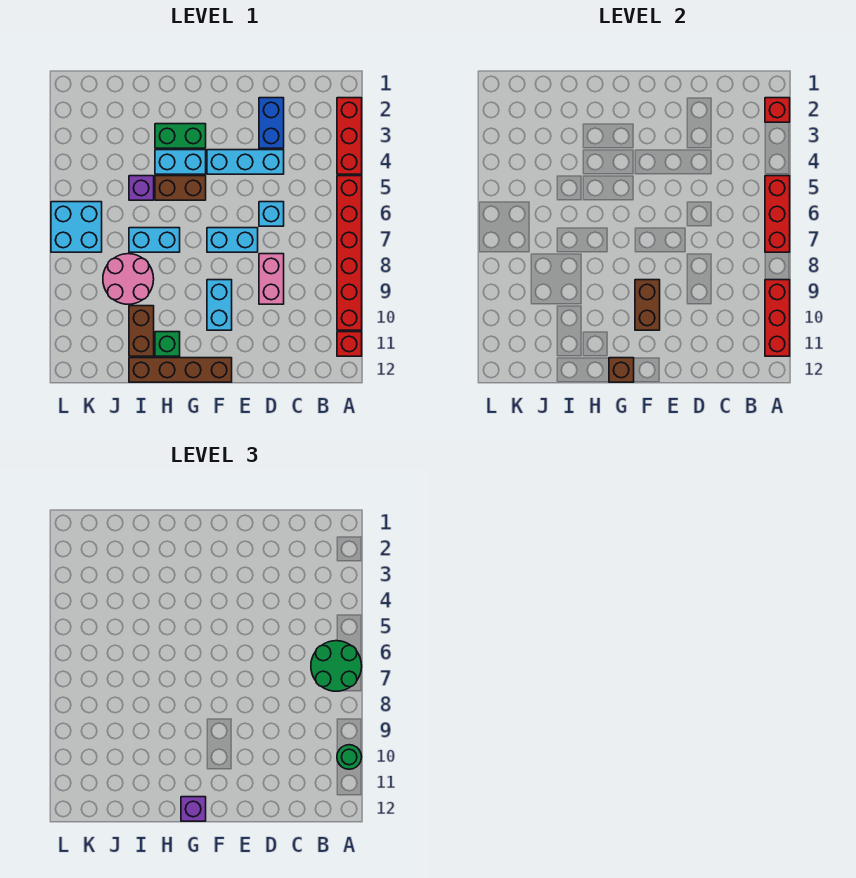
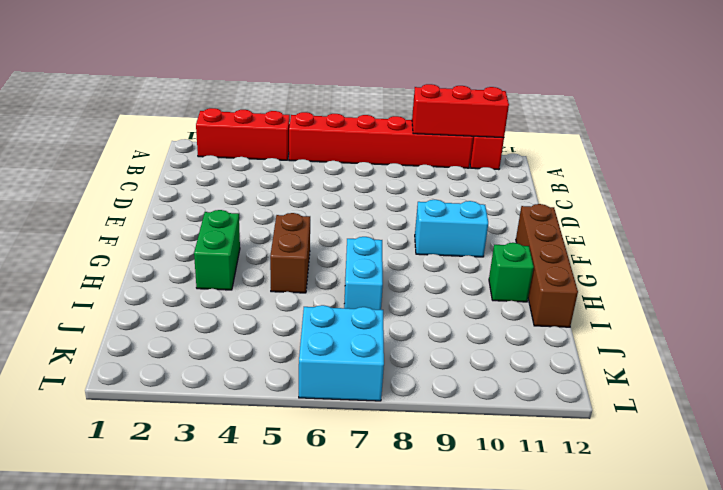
none -> blue brick D2:D3 level 1
none -> cyan brick D4:F4 level 1
none -> cyan brick D6 level 1

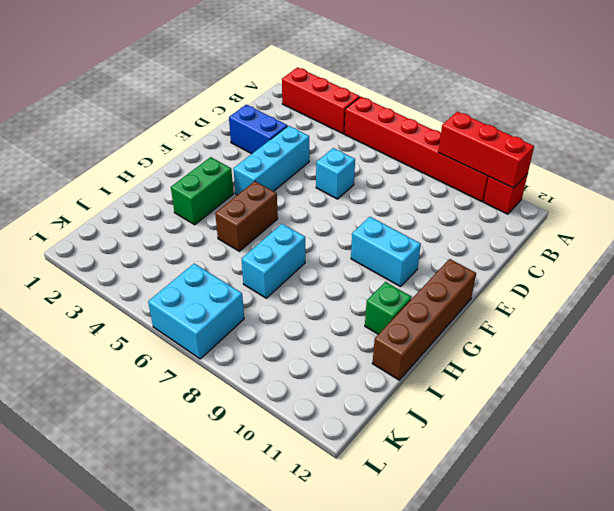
none -> pink brick D8:D9 level 1
none -> cyan brick E7:F7 level 1
none -> cyan brick G4:H4 level 1

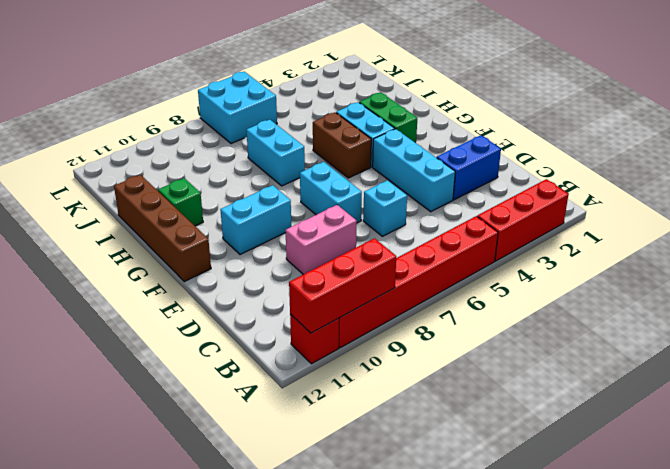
none -> purple brick I5 level 1
none -> pink round brick I8:J9 level 1
none -> brown brick I10:I11 level 1

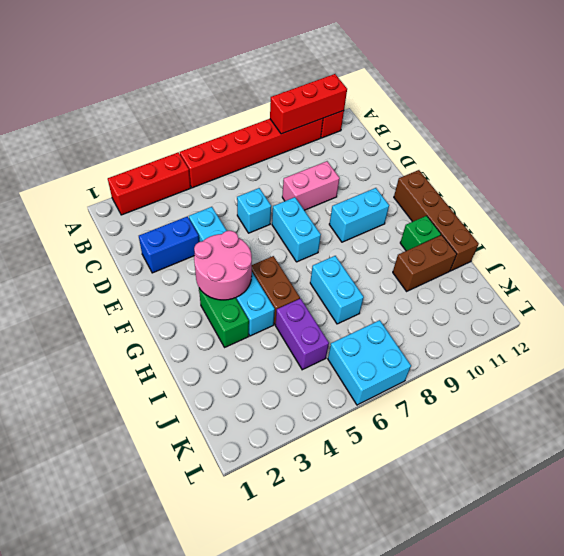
pink round brick F3:G4 level 2 -> pink round brick I8:J9 level 1
purple brick I5:J5 level 1 -> purple brick I5 level 1
none -> red brick A2 level 2
none -> red brick A5:A7 level 2
none -> brown brick F9:F10 level 2

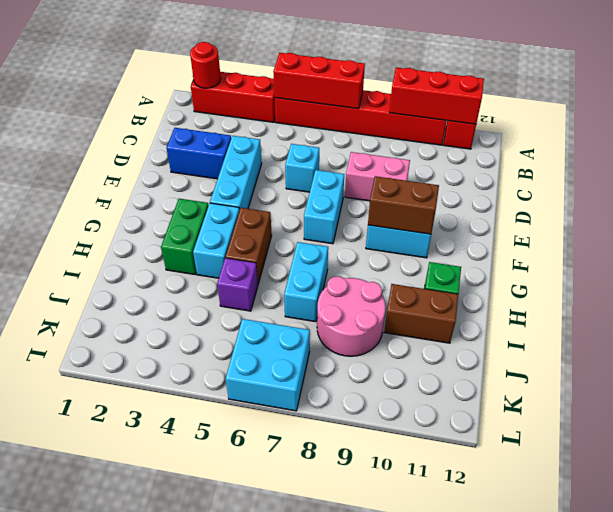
red round brick A2 level 2 -> red brick A2 level 2
none -> brown brick F12:I12 level 1
none -> brown brick G12 level 2
none -> green round brick A6:B7 level 3

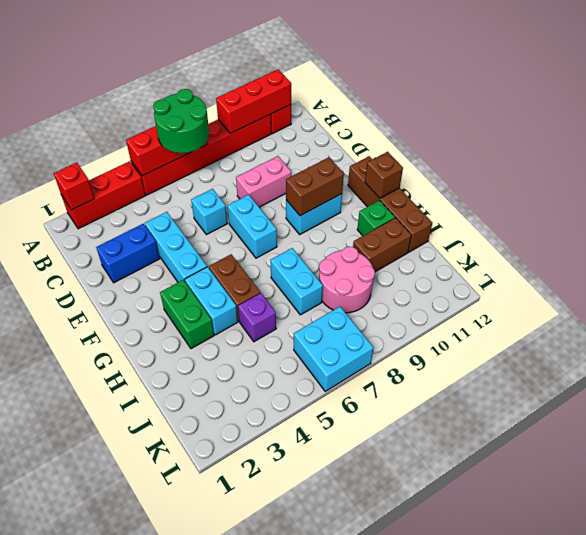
none -> green round brick A10 level 3
none -> purple brick G12 level 3

